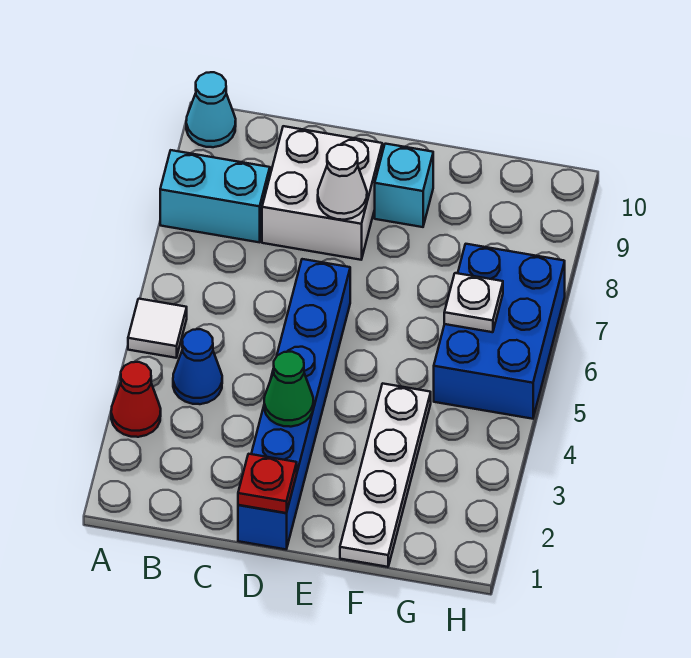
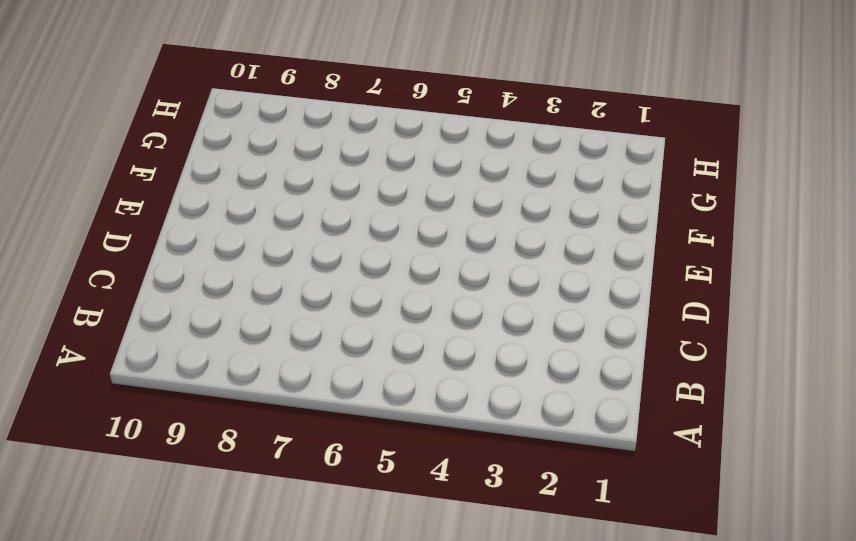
none -> red cone A3 level 1
none -> white tile A5 level 1
none -> cyan brick A8:B8 level 1

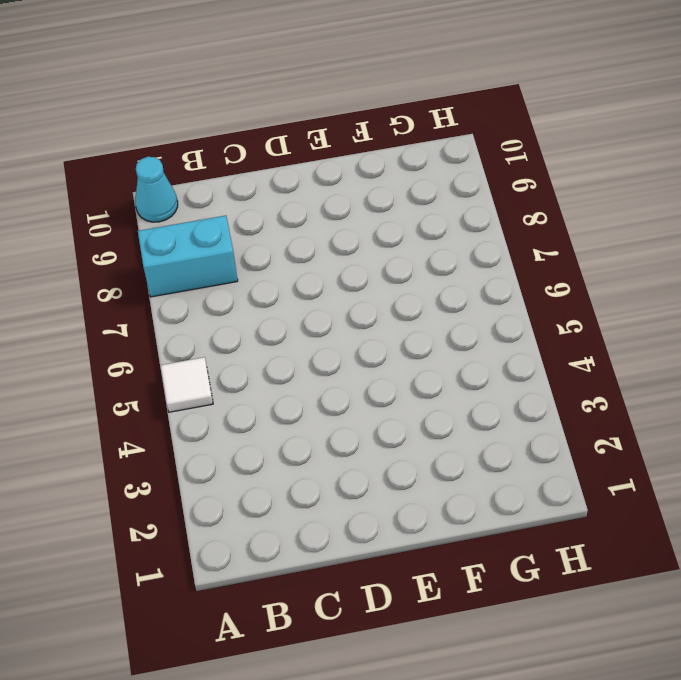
none -> red cone A3 level 1
none -> blue cone B4 level 1
none -> white brick C8:D9 level 1

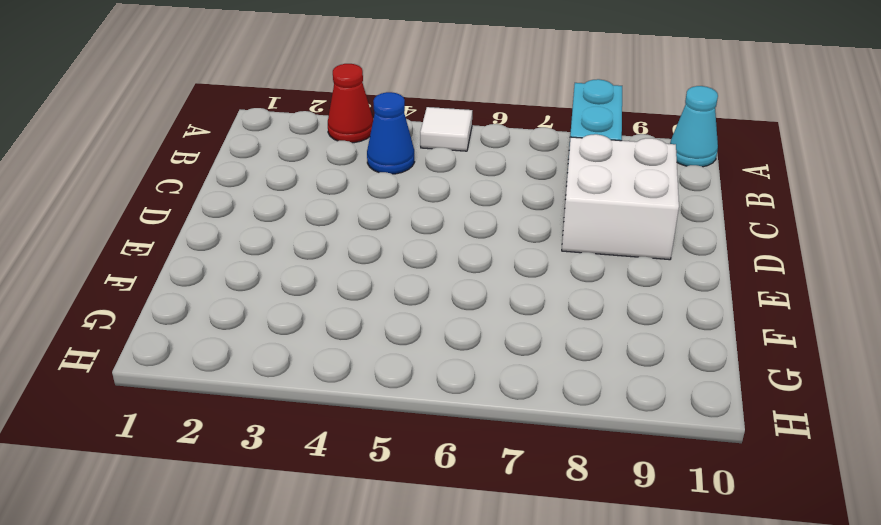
none -> blue brick D1:D6 level 1
none -> cyan brick E9 level 1
none -> white plate F1:F4 level 1

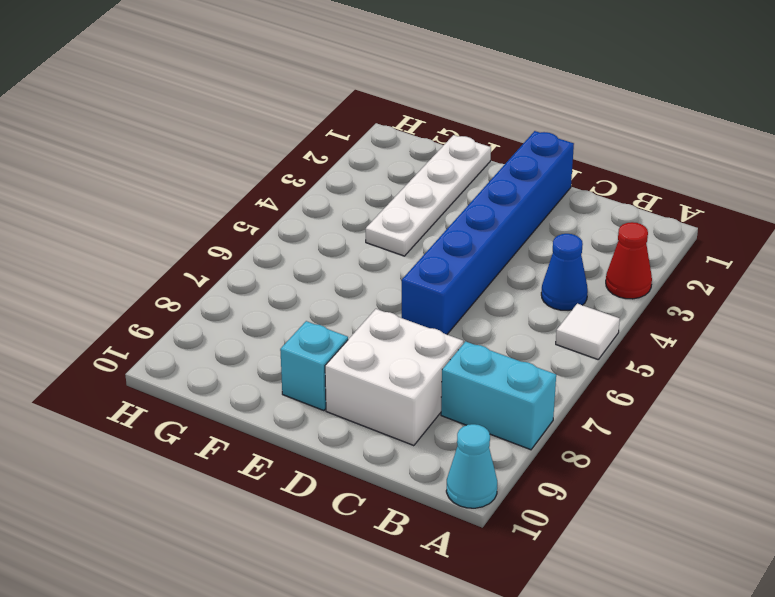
none -> blue brick G5:H7 level 1
none -> red plate D1 level 2
none -> green cone D3 level 2

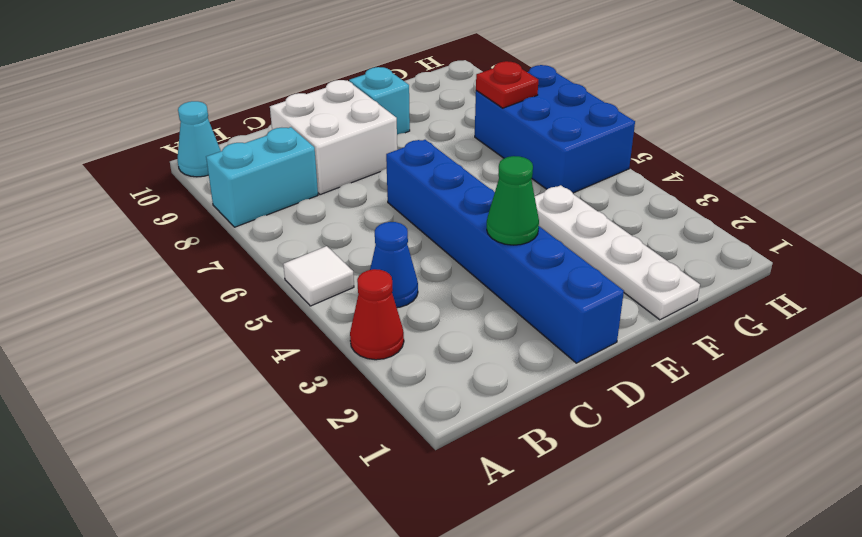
red plate G7 level 2 -> red plate D1 level 2
none -> white cone D8 level 2
none -> white plate G6 level 2

